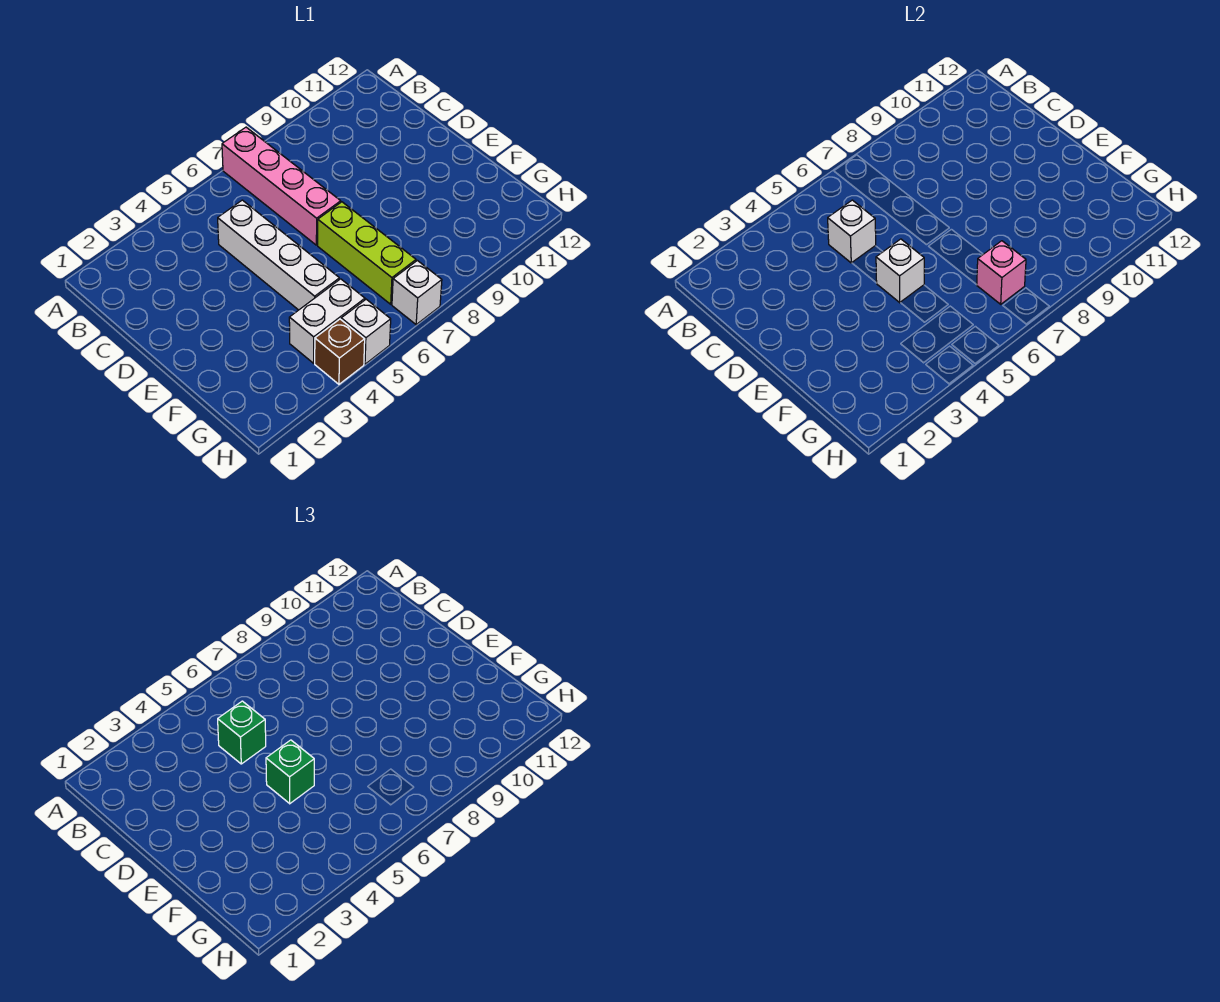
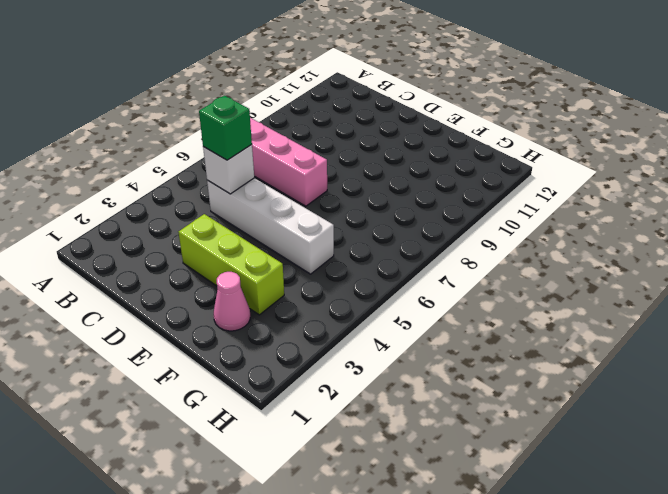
lime brick D3:F3 level 1 -> lime brick E7:G7 level 1
pink cone F2 level 1 -> none
none -> white brick G4:G5 level 1
none -> brown brick H4 level 1
none -> white brick H5 level 1

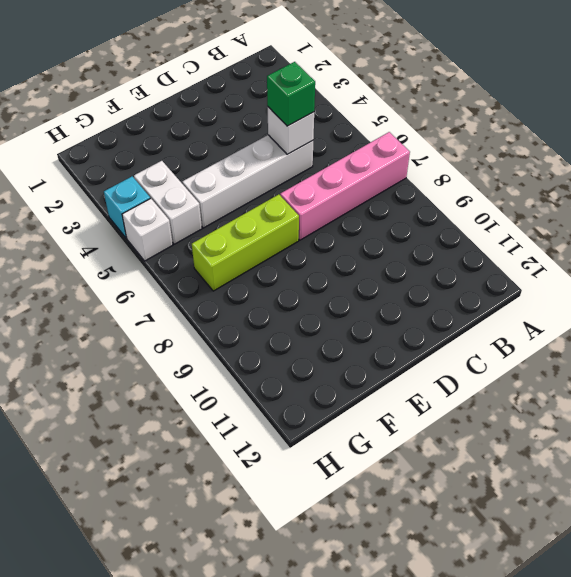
cyan brick H4 level 1 -> brown brick H4 level 1
none -> white brick H7 level 1
none -> white brick E5 level 2
none -> pink brick G7 level 2

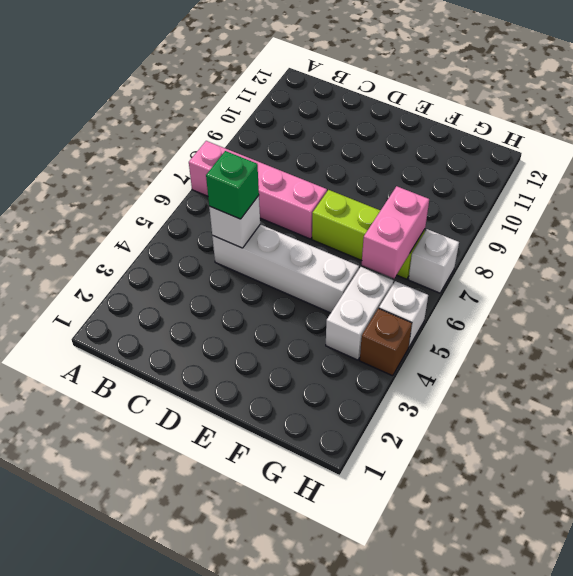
pink brick G6:G7 level 2 -> pink brick G7 level 2
none -> white brick E5 level 2
none -> green brick E5 level 3

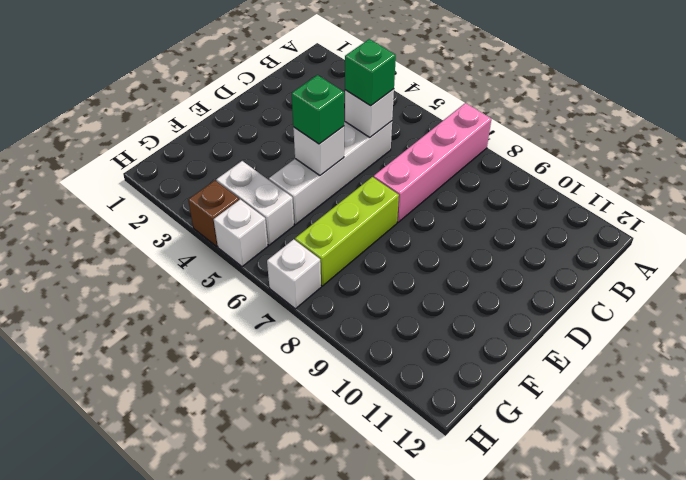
none -> pink brick G7 level 2

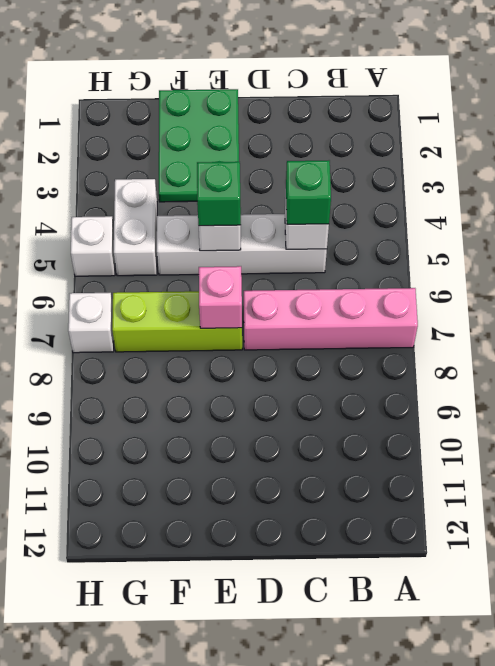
green plate E1:F3 level 1 -> none
pink brick E7 level 2 -> pink brick G7 level 2
none -> brown brick H4 level 1

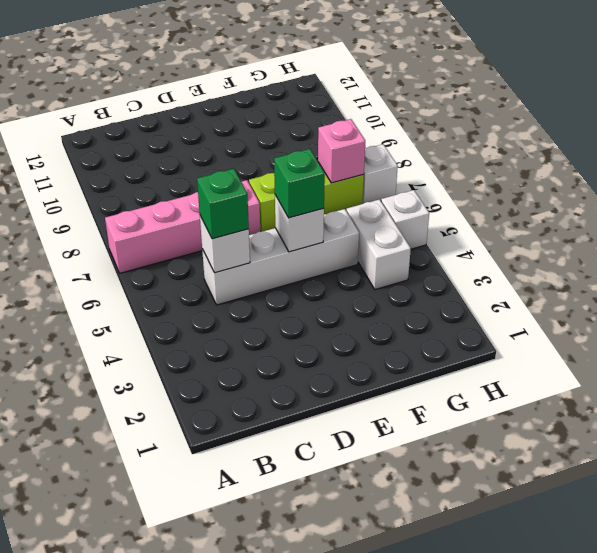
none -> brown brick H4 level 1

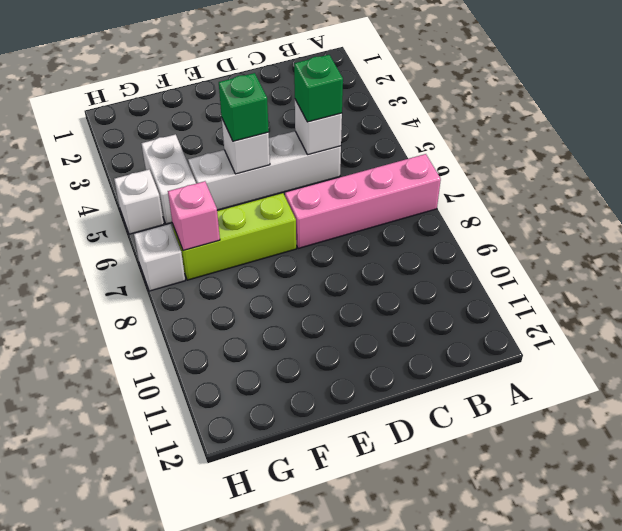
none -> brown brick H4 level 1

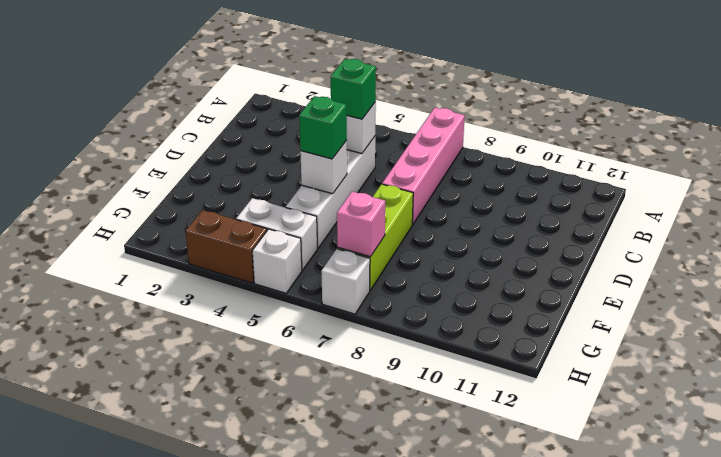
brown brick H3:H4 level 1 -> brown brick H4 level 1

